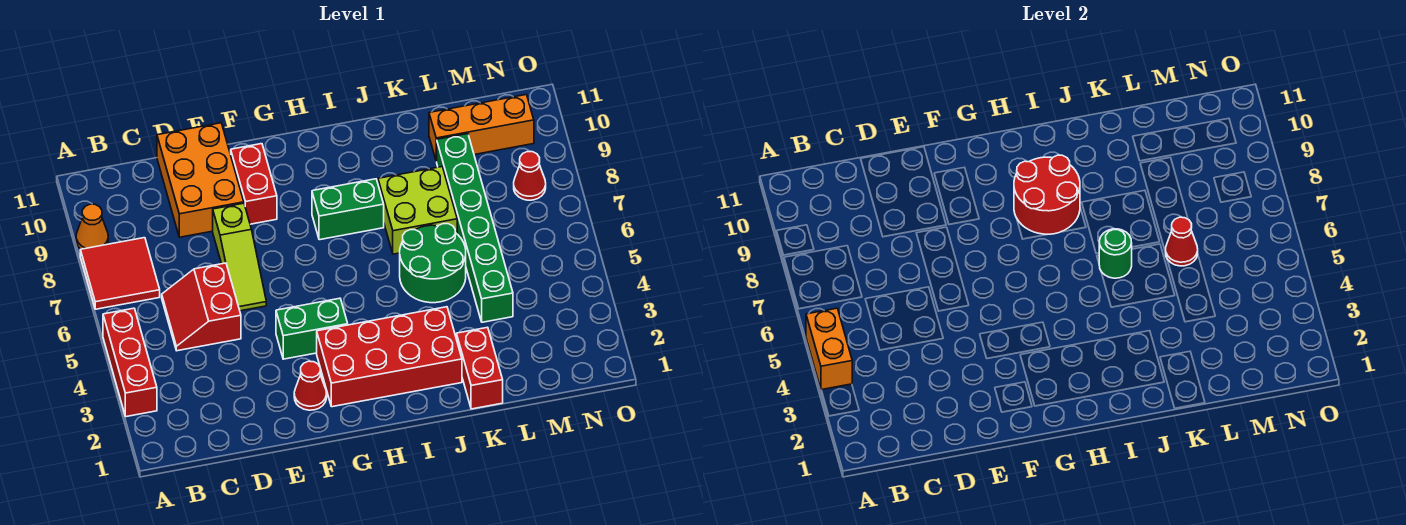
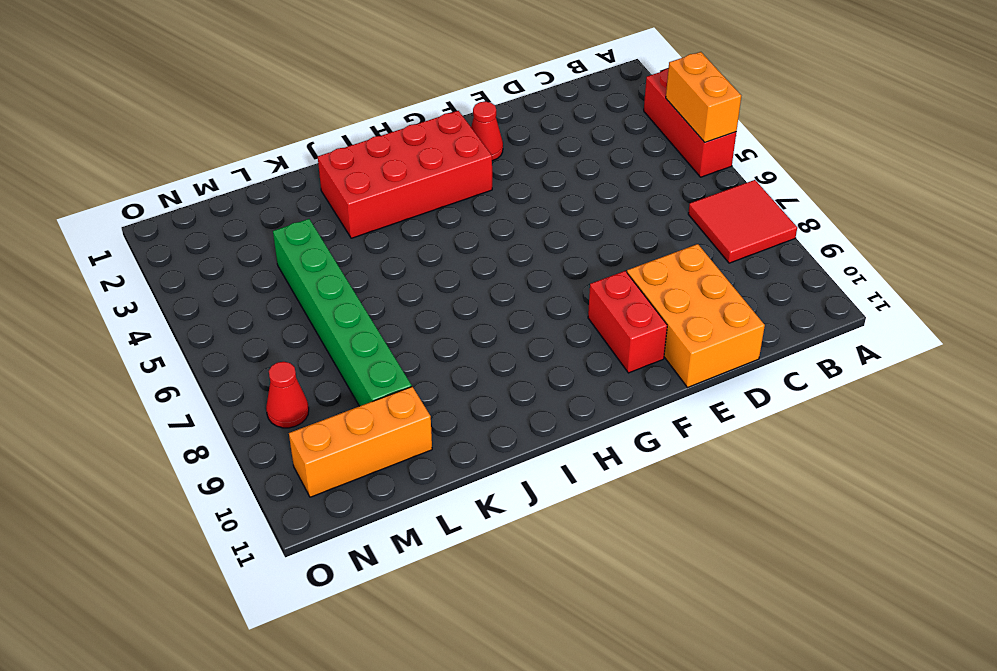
none -> orange cone A9 level 1
none -> red slope C5:D6 level 1 top D
none -> lime slope E6:E8 level 1 top 8

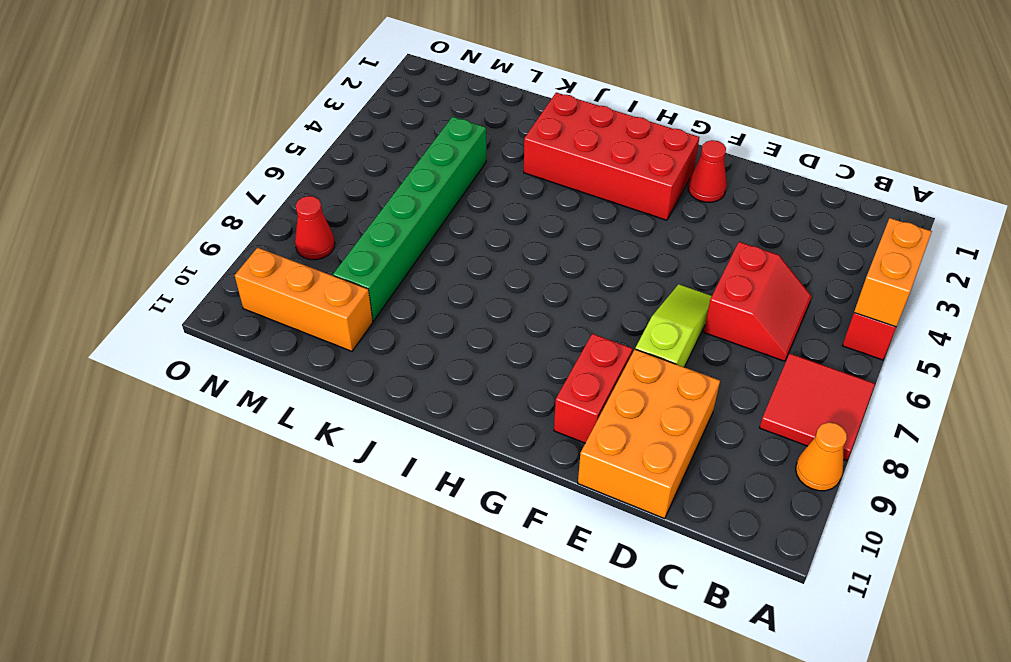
none -> green brick F4:G4 level 1
none -> green brick H8:I8 level 1
none -> green round brick J5:K6 level 1

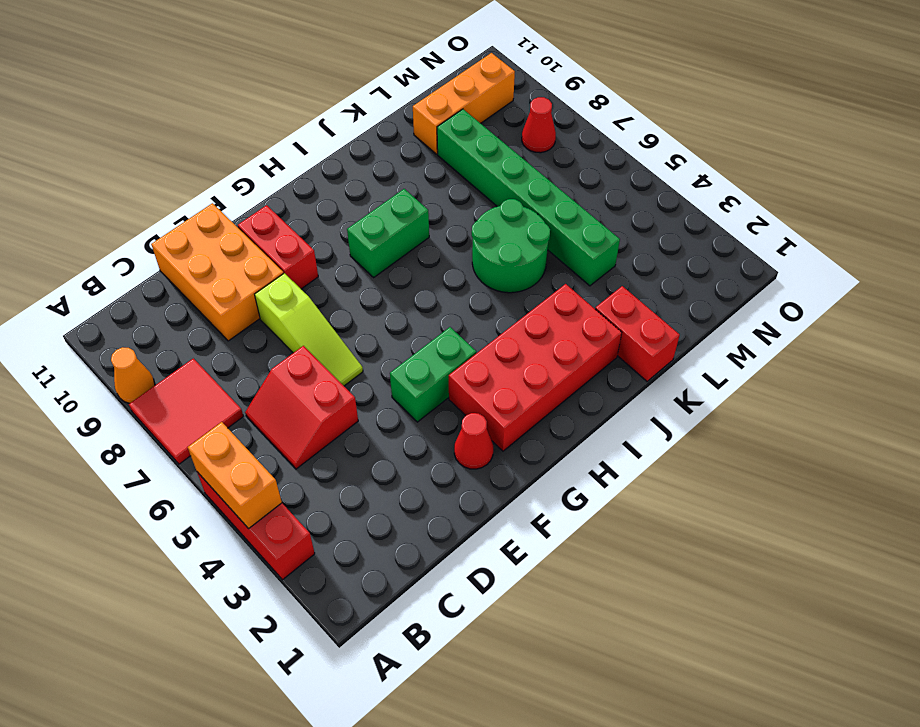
none -> lime brick J7:K8 level 1
none -> red round brick H8:I9 level 2
none -> green round brick J6 level 2

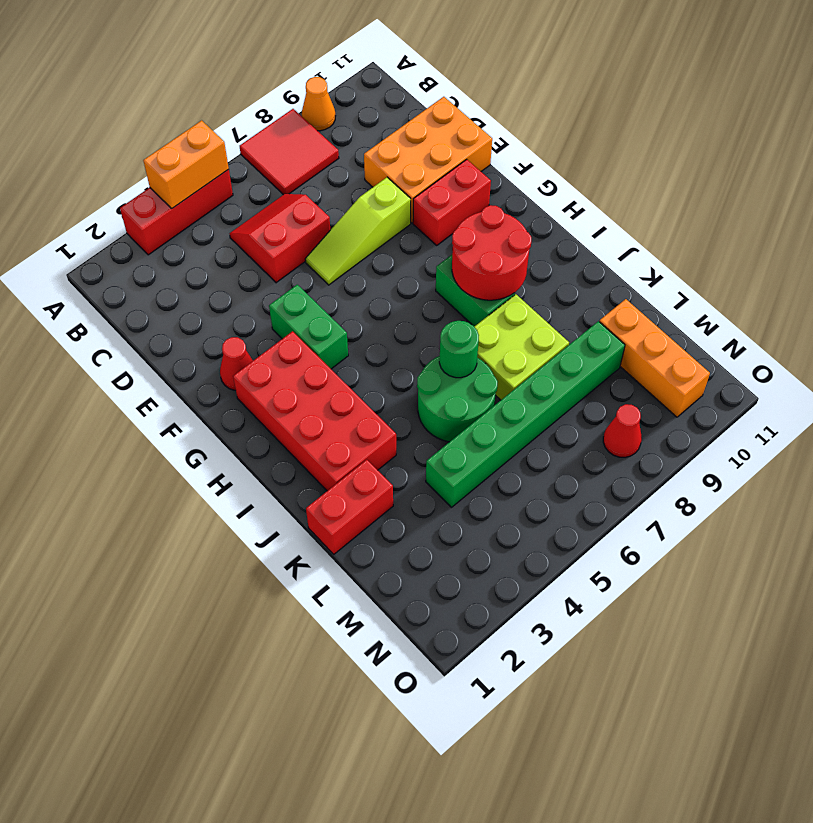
none -> red cone L6 level 2

